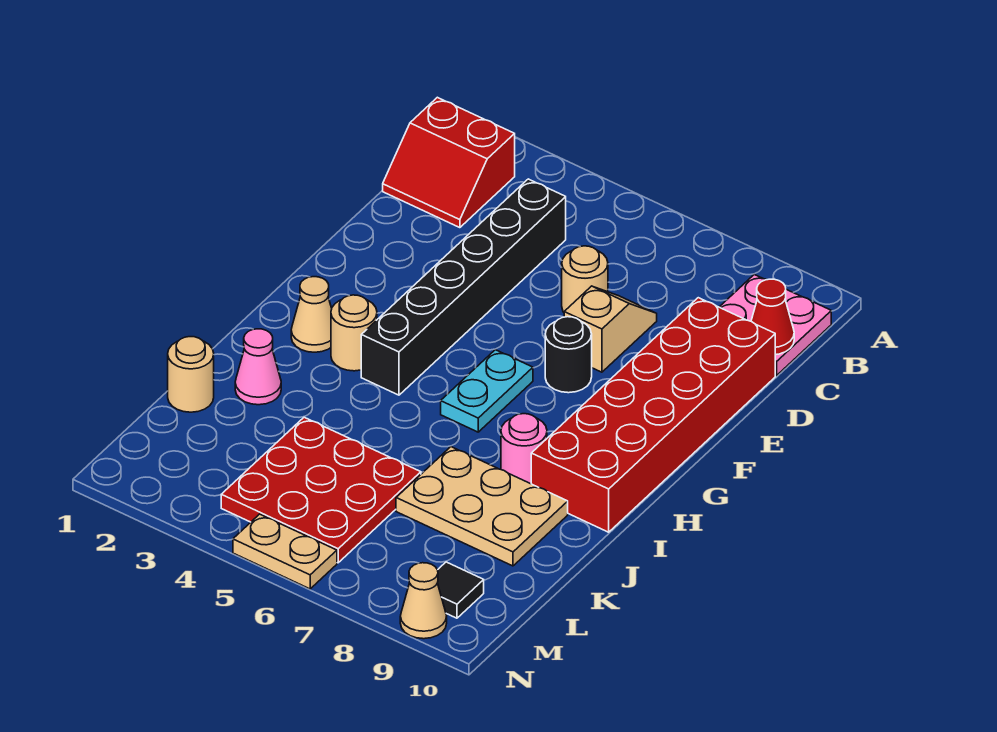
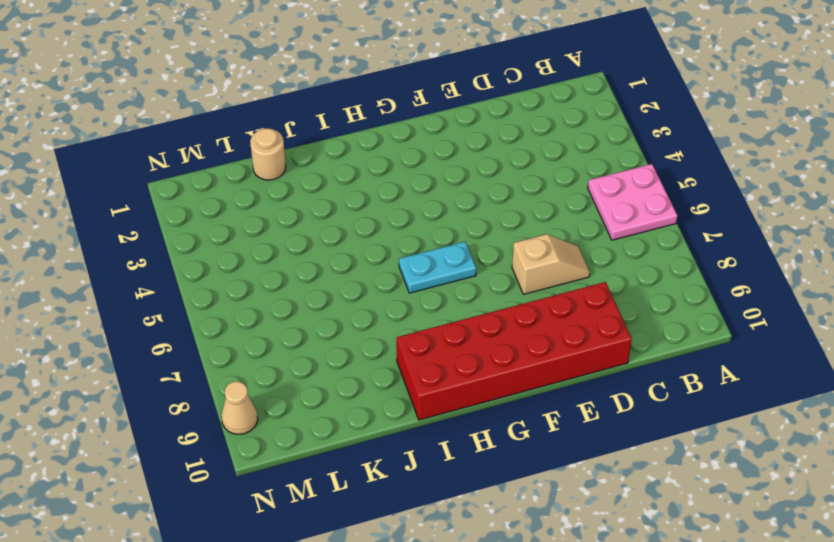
pink plate A5:B6 level 1 -> pink plate B9:C10 level 1
none -> red slope B1:C2 level 1 top B
none -> black brick C4:H4 level 1
none -> tan round brick D6 level 1

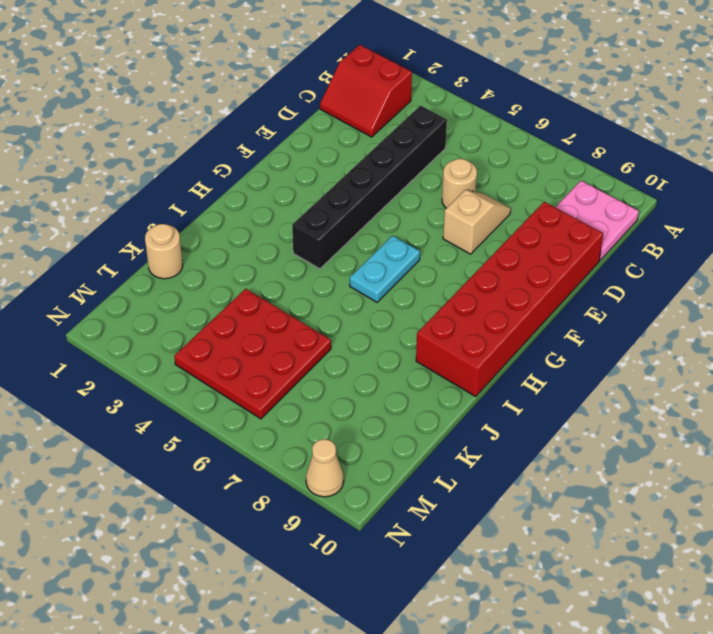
none -> black round brick F7 level 1
none -> tan cone H2 level 1
none -> tan round brick H3 level 1

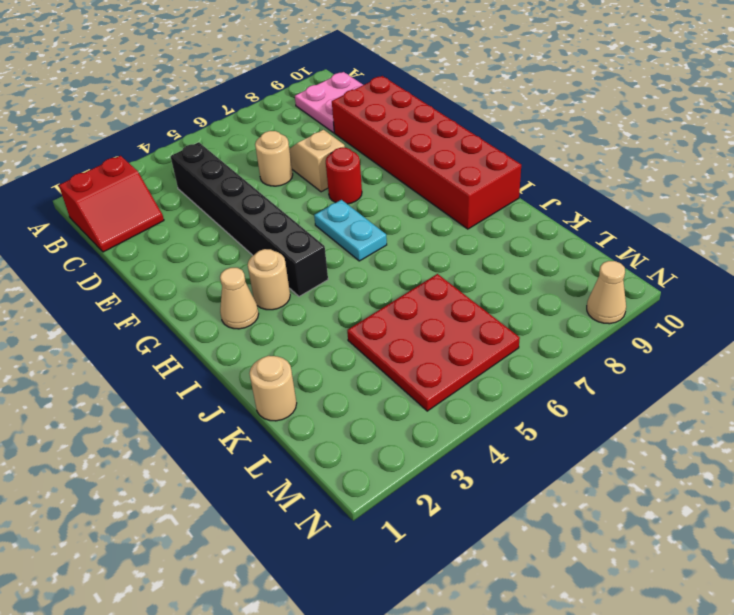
red round brick F7 level 1 -> black round brick F7 level 1
none -> pink round brick I8 level 1
none -> pink cone J2 level 1
none -> tan plate J7:K9 level 1

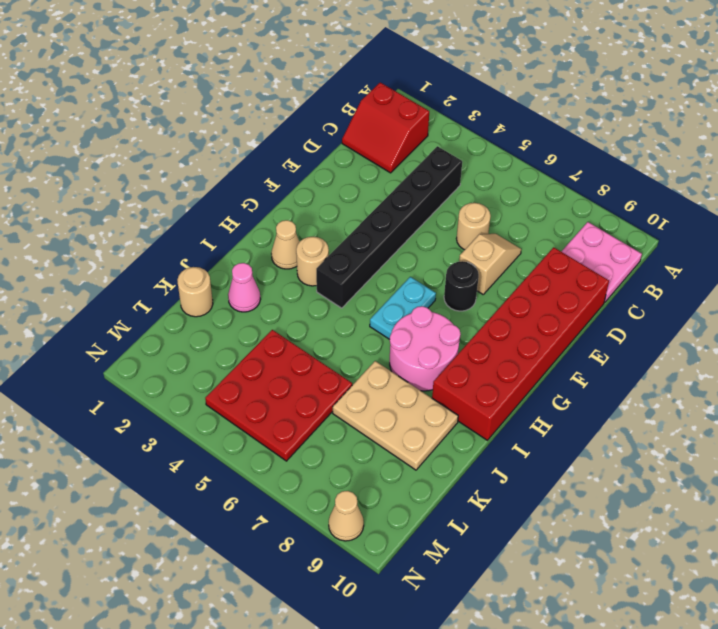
pink round brick H7:I8 level 1 -> pink round brick I8 level 1
none -> black tile M9 level 1
none -> tan plate N5:N6 level 1
none -> red cone C10 level 2

